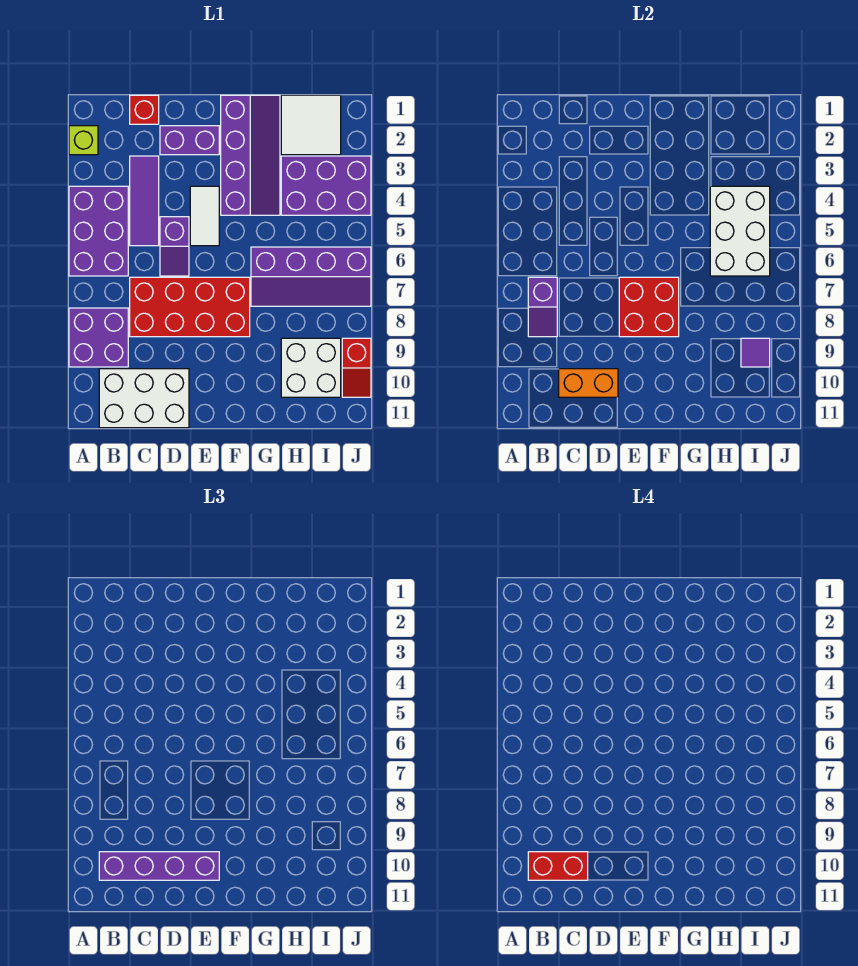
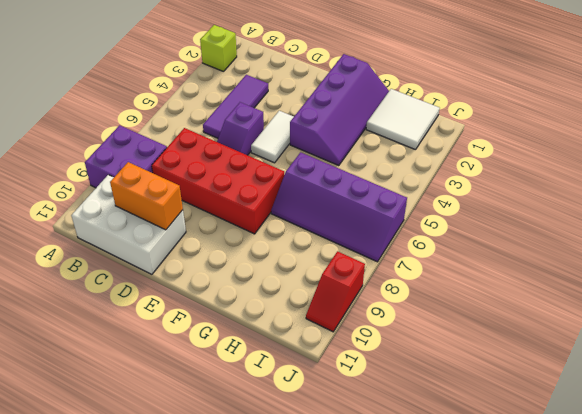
none -> purple brick A4:B6 level 1
none -> red brick C1 level 1
none -> purple brick D2:E2 level 1

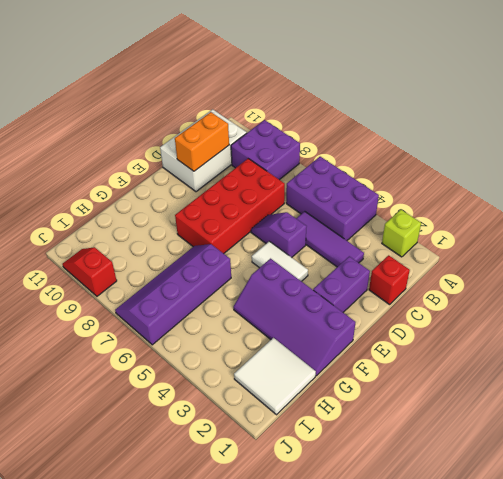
none -> purple brick H3:J4 level 1
none -> white brick H9:I10 level 1
none -> purple slope B7:B8 level 2 top 7

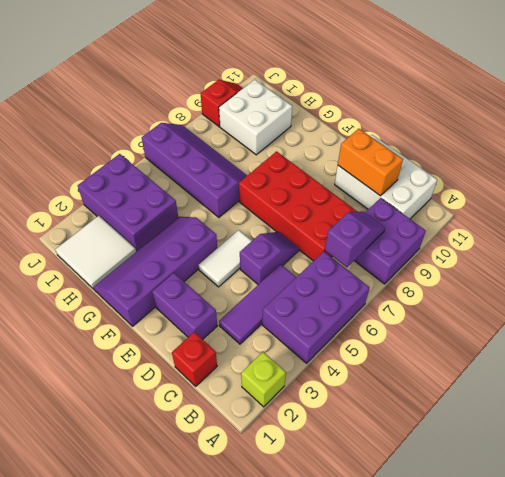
none -> red brick E7:F8 level 2
none -> white brick H4:I6 level 2
none -> purple tile I9 level 2

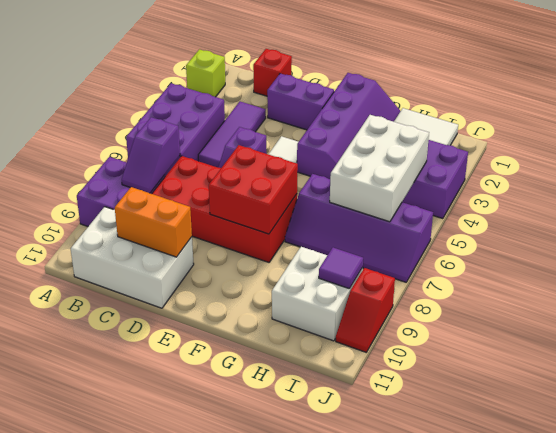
none -> purple brick B10:E10 level 3
none -> red brick B10:C10 level 4

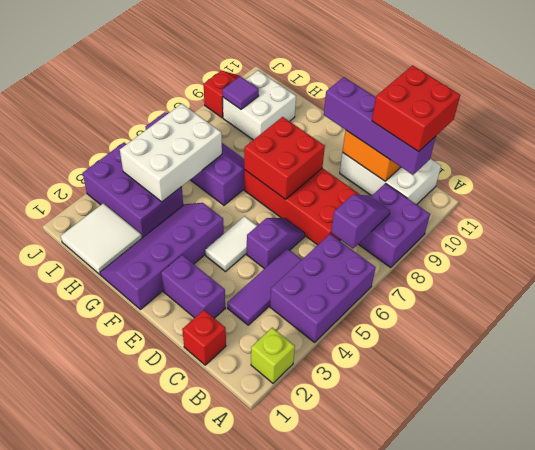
red brick B10:C11 level 4 -> red brick B10:C10 level 4

